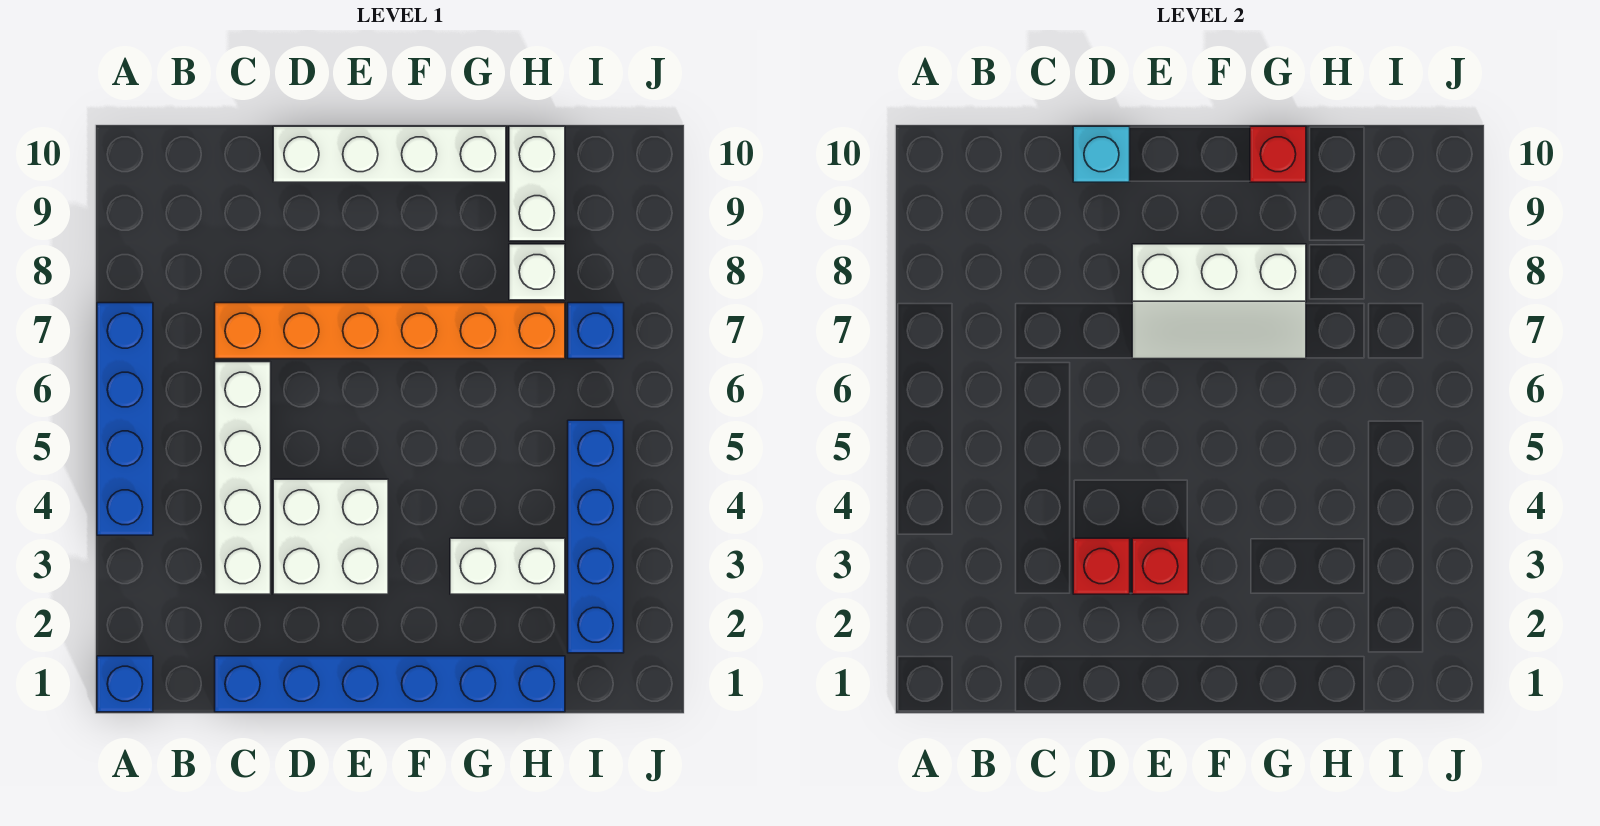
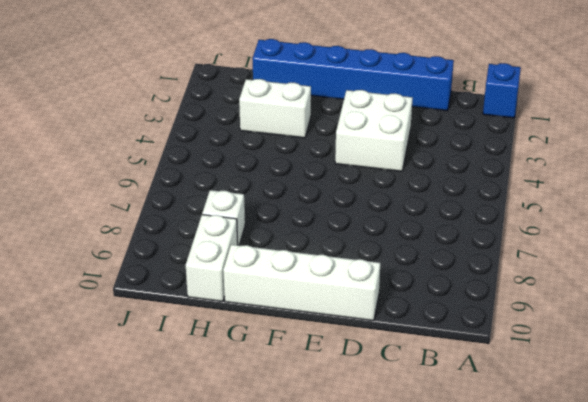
none -> blue brick A4:A7 level 1
none -> white brick C3:C6 level 1
none -> orange brick C7:H7 level 1

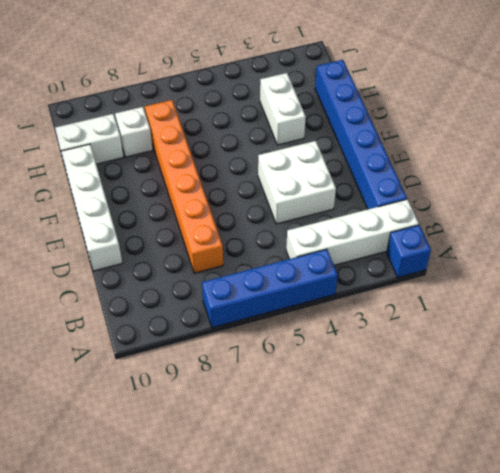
white brick B1:B4 level 1 -> white brick C3:C6 level 1
none -> blue brick I2:I5 level 1
none -> blue brick I7 level 1
none -> red brick D3 level 2

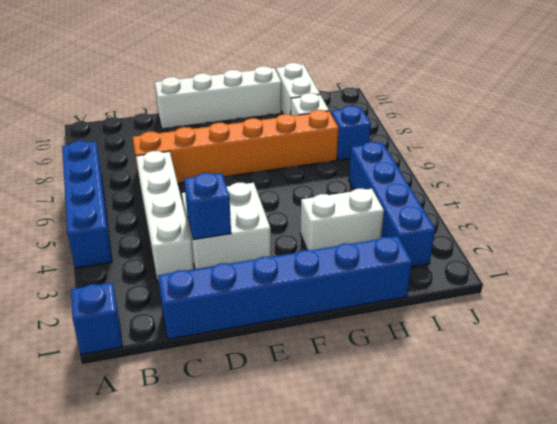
blue brick D3 level 2 -> red brick D3 level 2
none -> cyan brick D10 level 2
none -> red brick E3 level 2
none -> white slope E7:G8 level 2 top 8

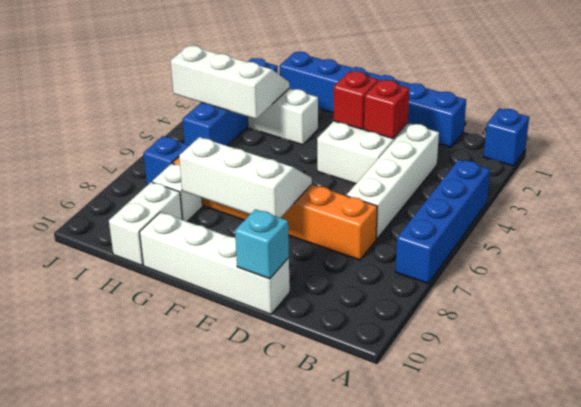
white slope H3:J4 level 2 top 4 -> none
none -> red brick G10 level 2

